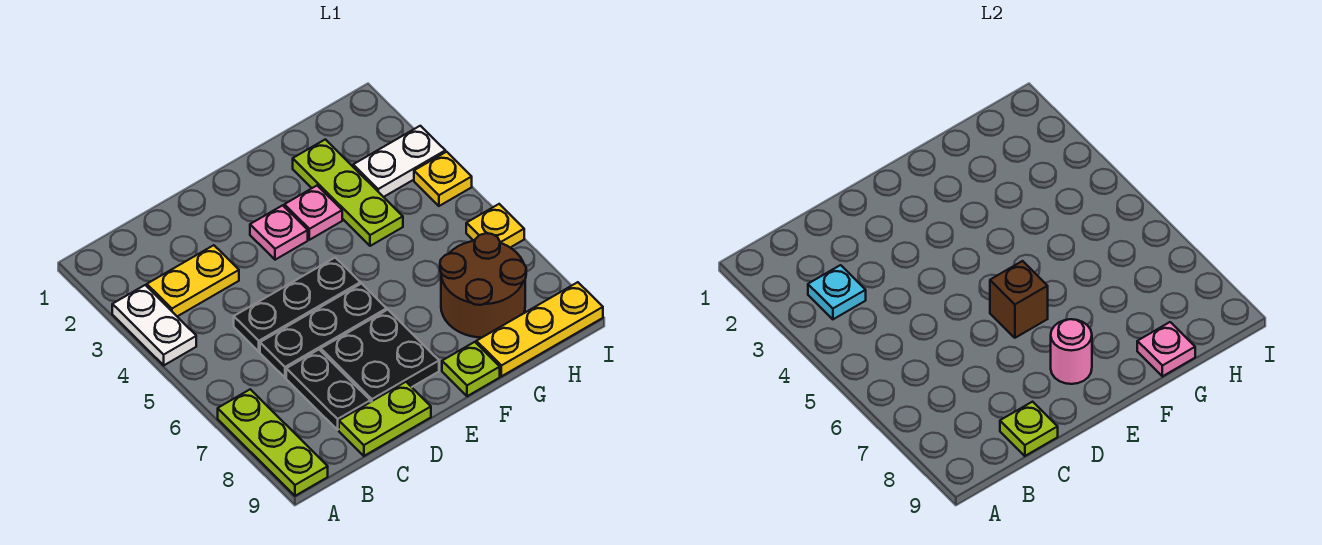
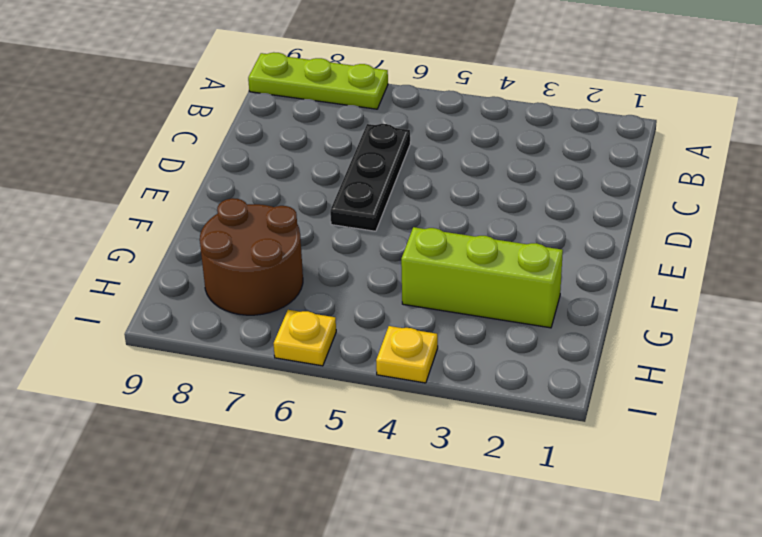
lime brick G2:G4 level 1 -> lime plate G2:G4 level 1
none -> white plate A3:A4 level 1
none -> yellow plate B3:C3 level 1
none -> black plate C5:E5 level 1

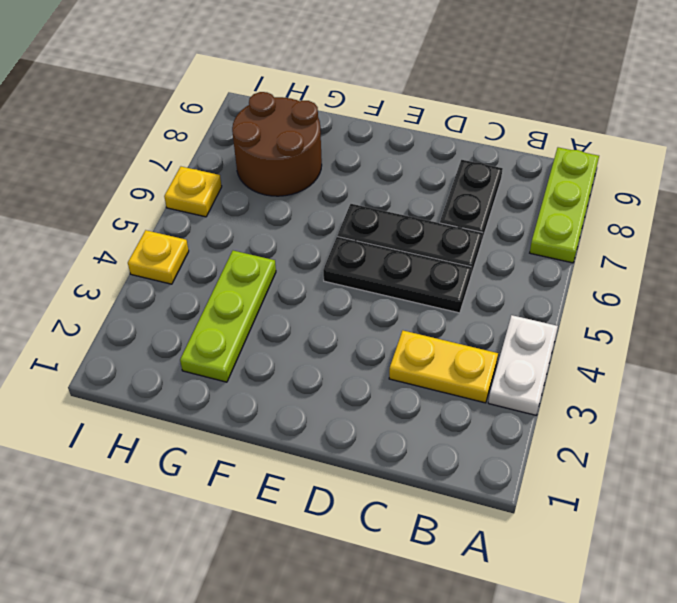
none -> lime plate C9:D9 level 1
none -> black plate D7:E8 level 1
none -> pink plate E3 level 1

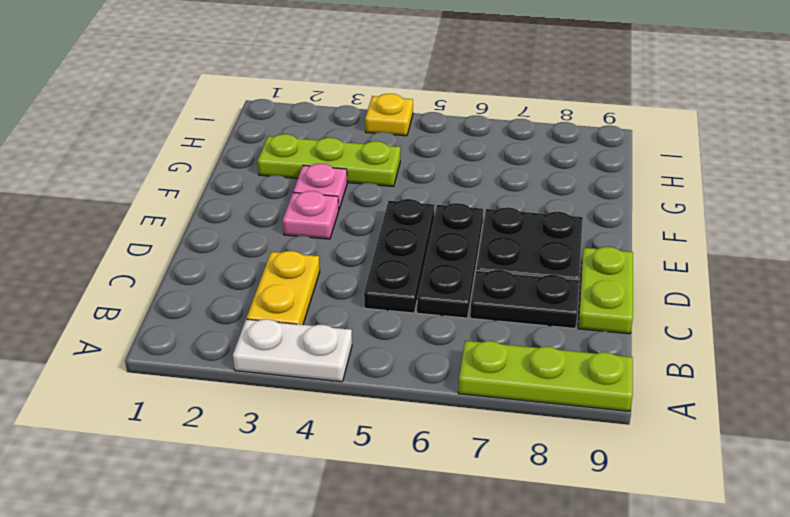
none -> lime plate F9 level 1
none -> brown round brick G7:H8 level 1
none -> yellow plate G9:I9 level 1

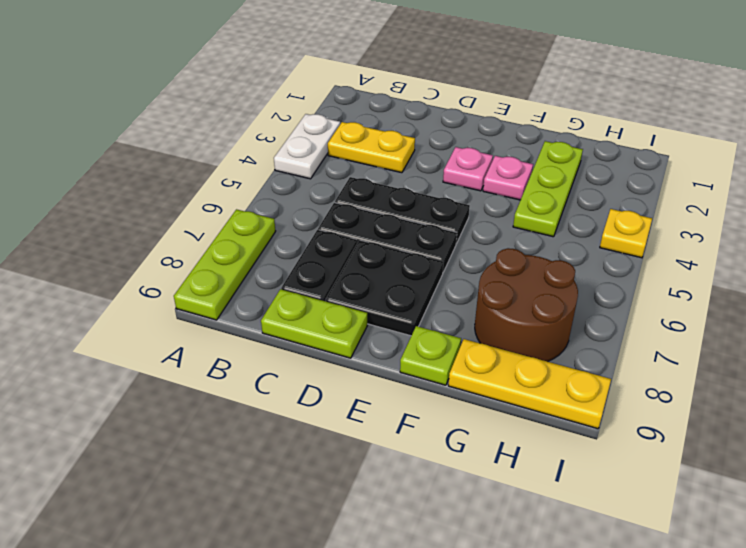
none -> white plate H3:I3 level 1
none -> yellow plate I6 level 1
none -> cyan plate B3 level 2

